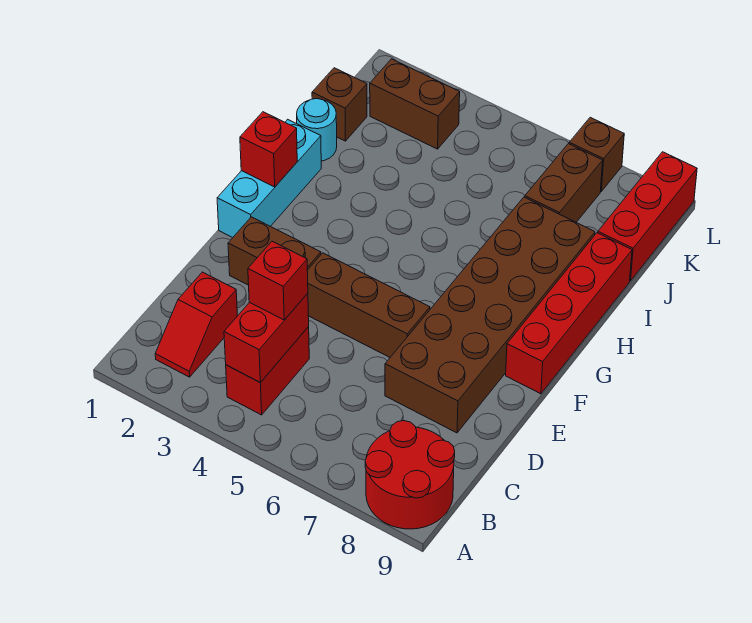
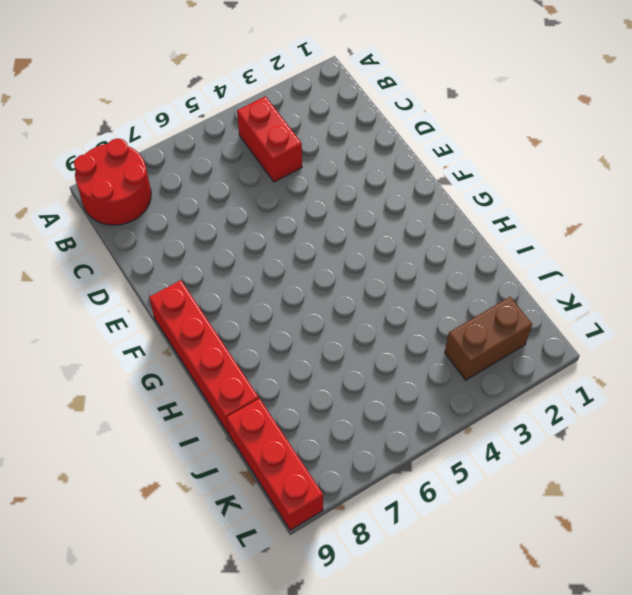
none -> red slope B2:C2 level 1 top C
none -> brown brick D7:I8 level 1
none -> brown brick E2:E3 level 1

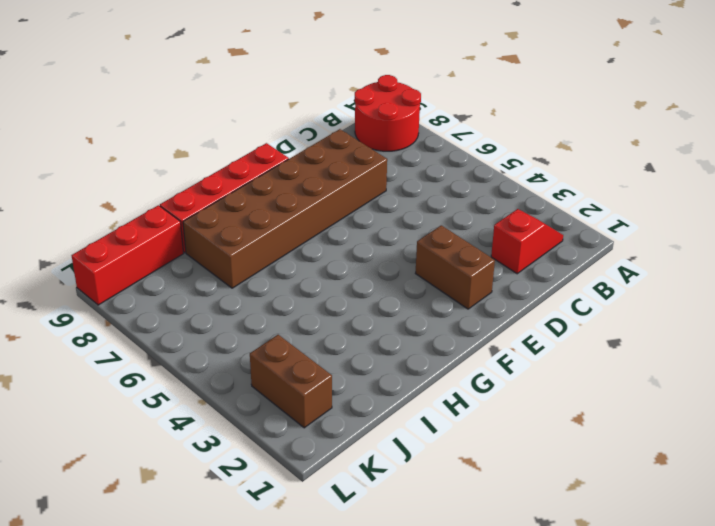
none -> red brick B4:C4 level 1
none -> brown brick E4:E6 level 1
none -> cyan brick F1:H1 level 1

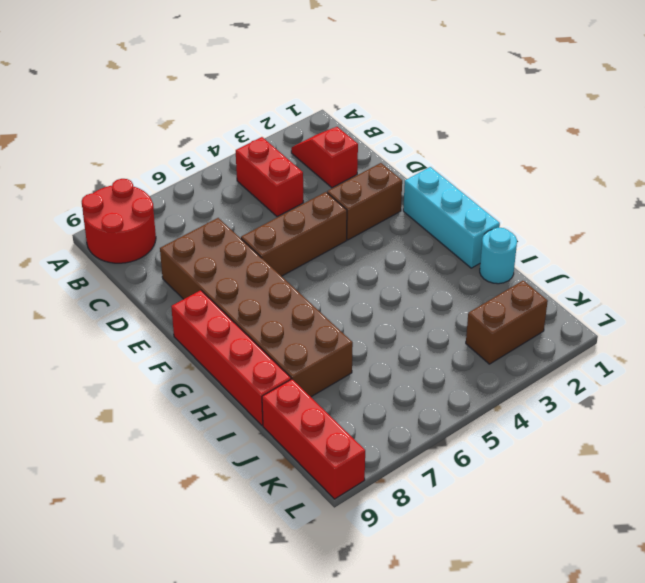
none -> brown brick J1 level 1
none -> brown brick J7:K7 level 1
none -> brown brick L7 level 1

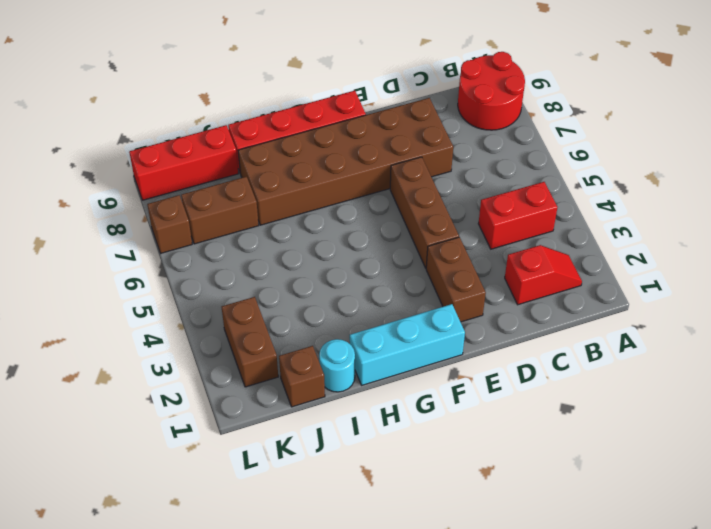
none -> red brick B4:C4 level 2
none -> red brick G1 level 2
none -> red brick C4 level 3

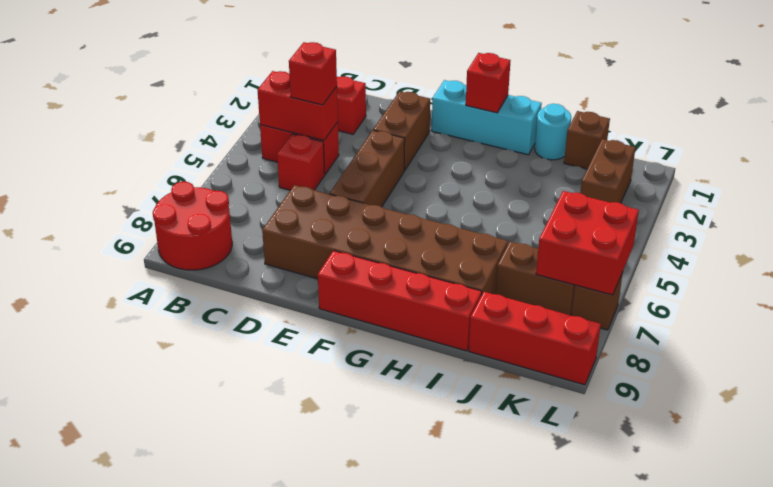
red brick C5 level 1 -> none
red brick K6:L7 level 2 -> none

